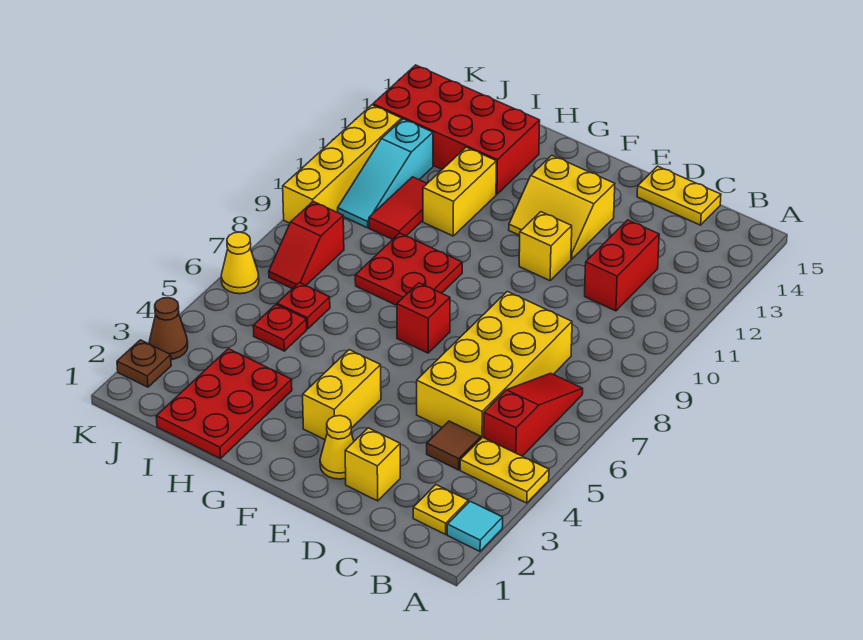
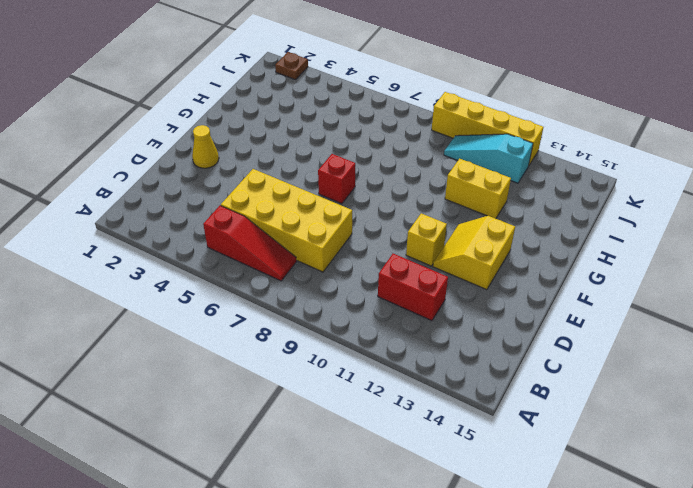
none -> cyan tile A2 level 1
none -> yellow plate A4:B4 level 1
none -> yellow plate B2 level 1

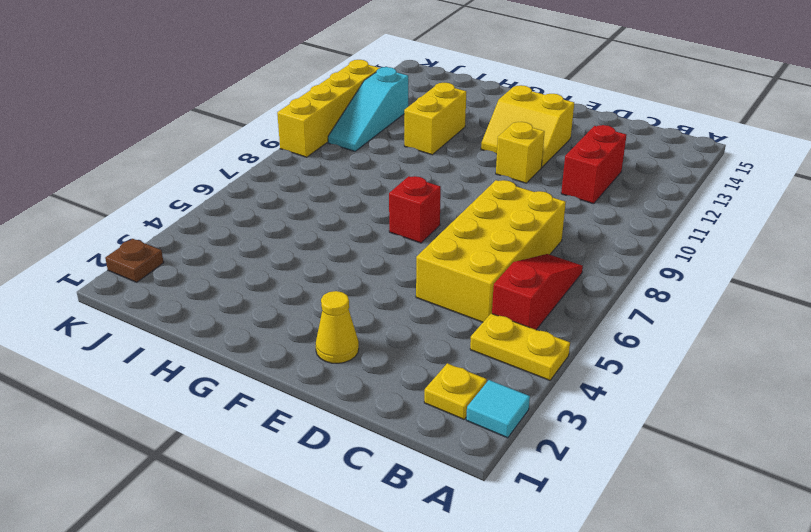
none -> brown tile C4 level 1
none -> yellow plate C15:D15 level 1
none -> yellow brick D2 level 1

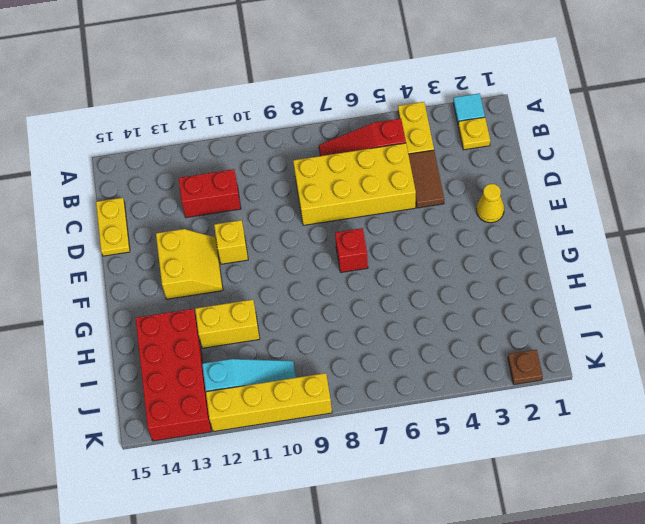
brown tile C4:D4 level 1 -> brown tile C4 level 1
none -> yellow brick D2 level 1
none -> yellow brick F3:F4 level 1
none -> red plate G8:H9 level 1

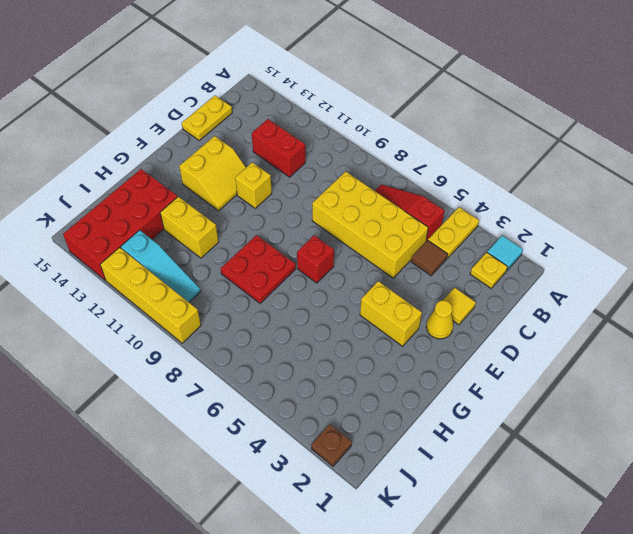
yellow tile D2 level 1 -> yellow brick D2 level 1
none -> red plate H1:I3 level 1
none -> red plate I5 level 1
none -> red plate I6 level 1

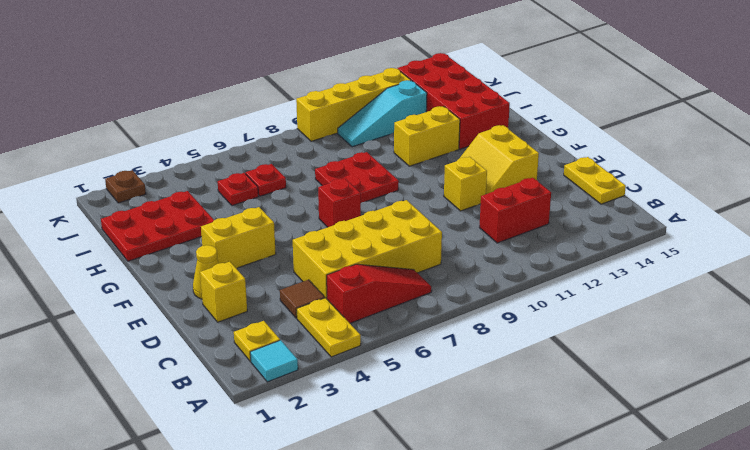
none -> red tile I10:I11 level 1
none -> red slope J7:J8 level 1 top 8
none -> brown cone K3 level 1

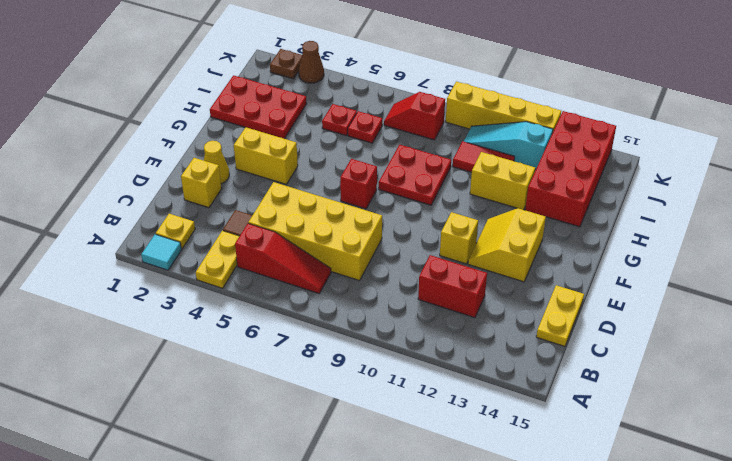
none -> yellow cone K6 level 1

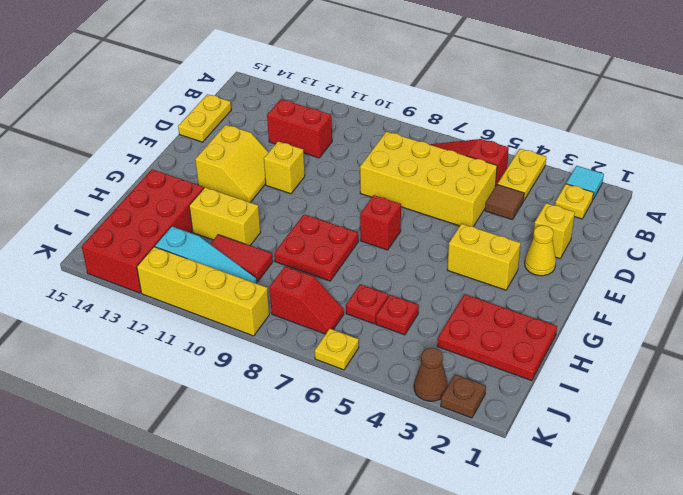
yellow plate K6 level 1 -> yellow cone K6 level 1

